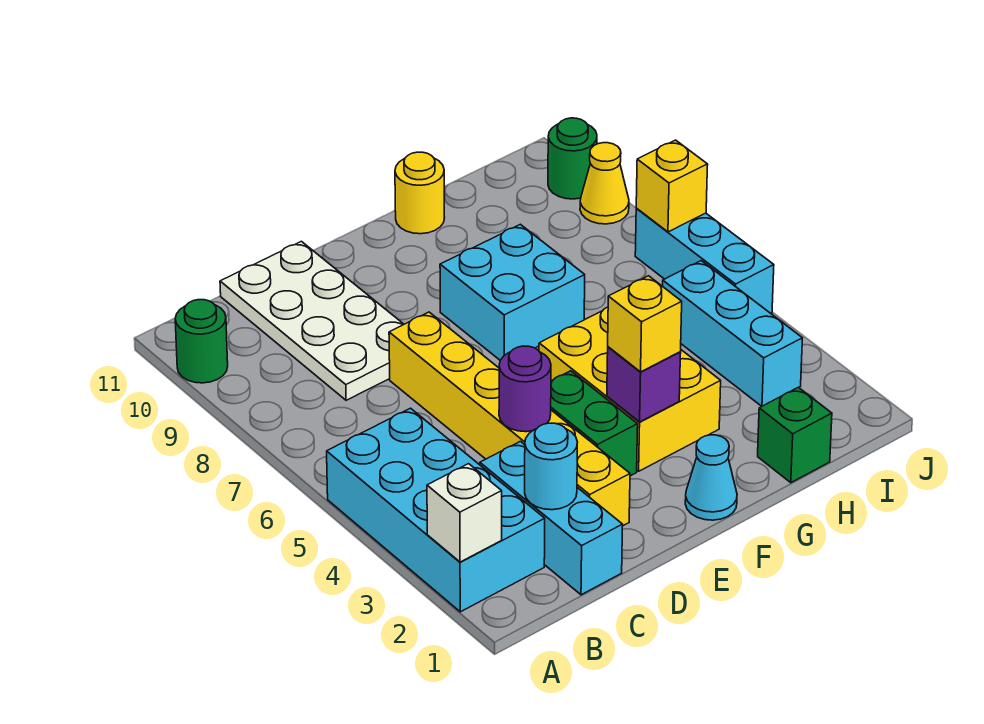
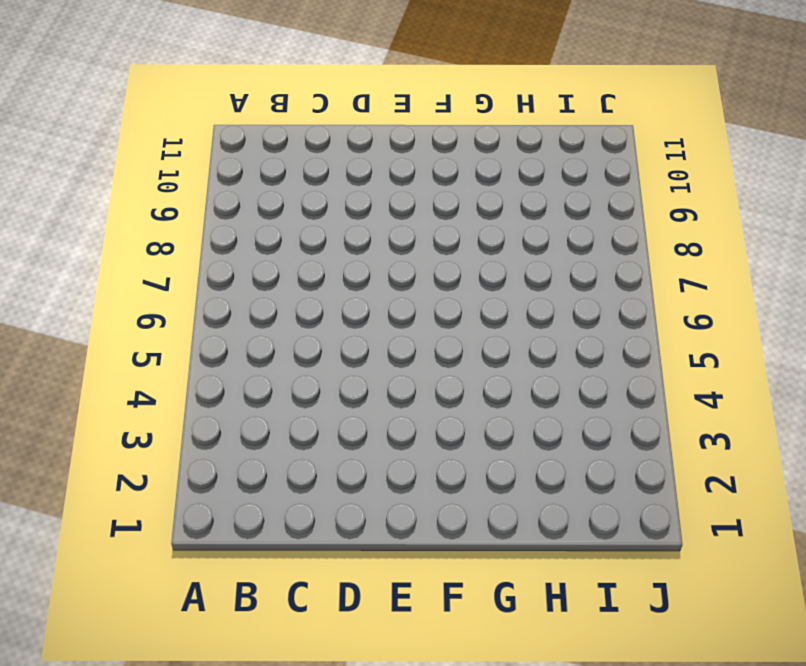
none -> cyan brick A2:B5 level 1
none -> green round brick A10 level 1
none -> cyan brick C1:C3 level 1

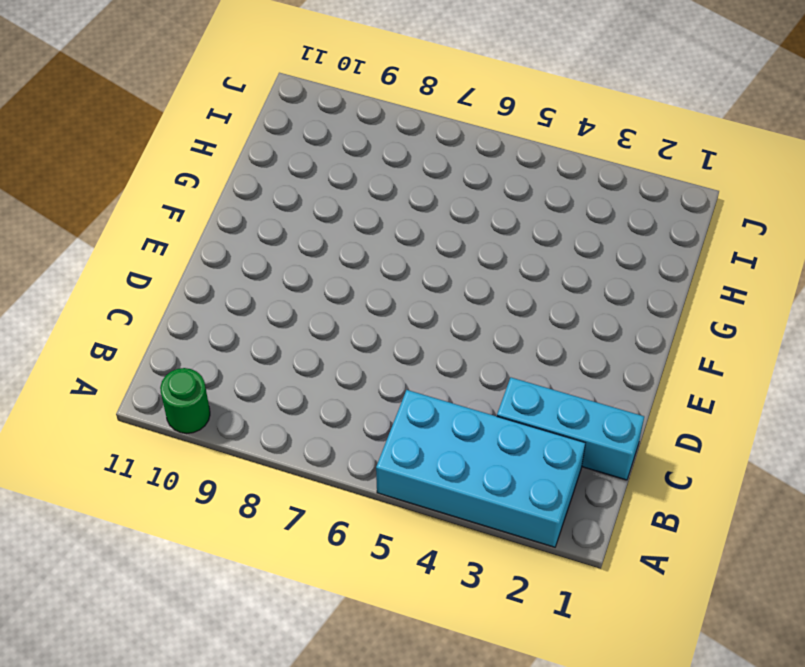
none -> white plate C8:D11 level 1
none -> yellow brick D2:D7 level 1
none -> green brick E3:E4 level 1

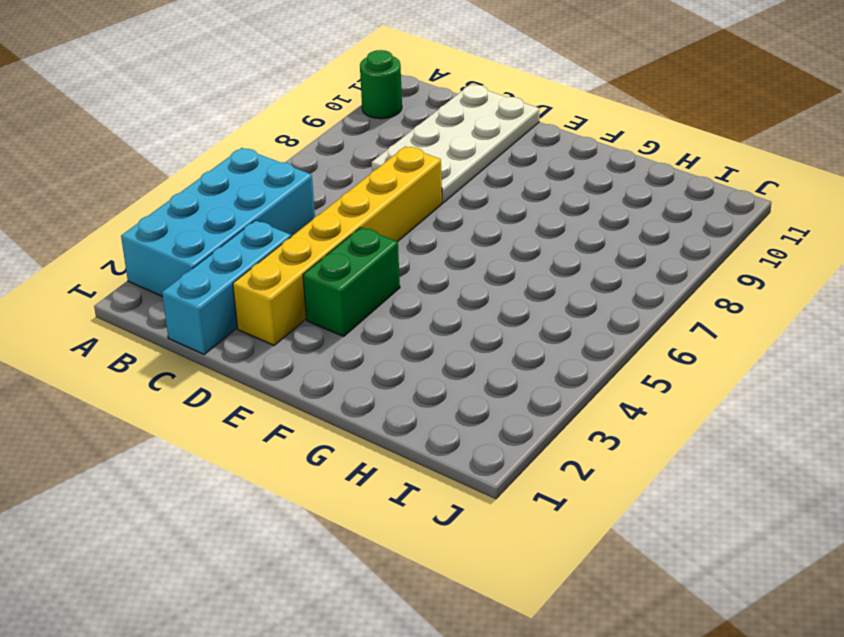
none -> cyan cone F1 level 1
none -> yellow brick F3:G5 level 1
none -> cyan brick F7:G8 level 1

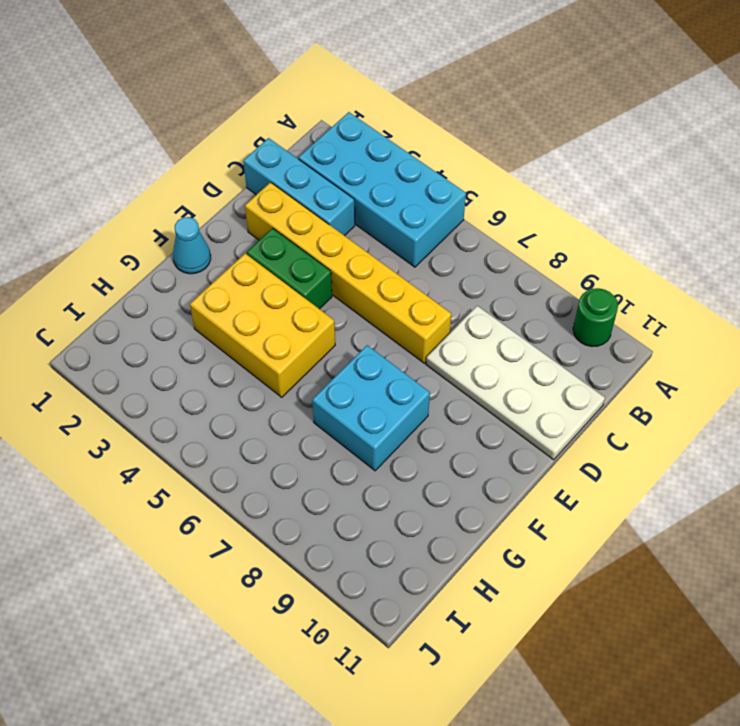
none -> yellow round brick G11 level 1
none -> green brick H1 level 1
none -> cyan brick I3:I5 level 1

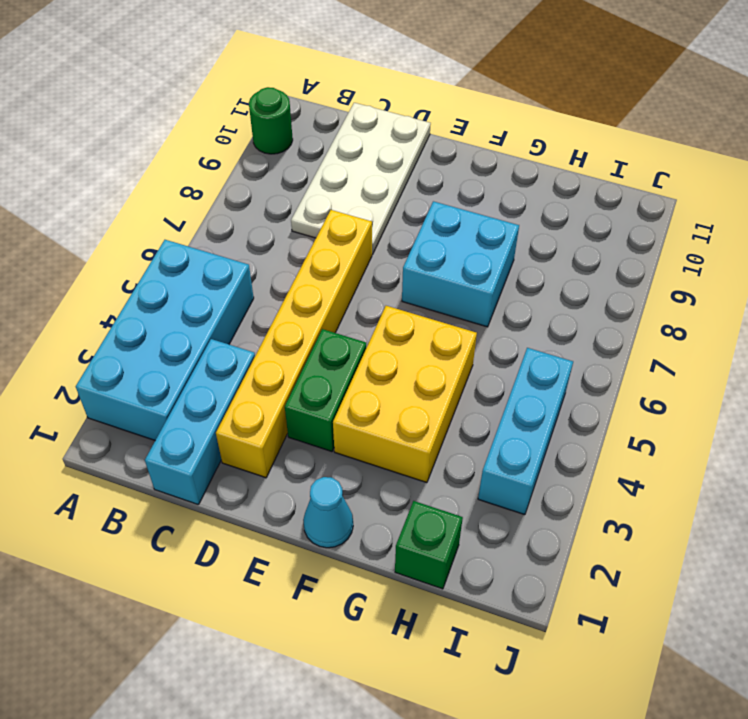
none -> yellow round brick G11 level 1
none -> cyan brick J5:J7 level 1
none -> yellow cone J9 level 1

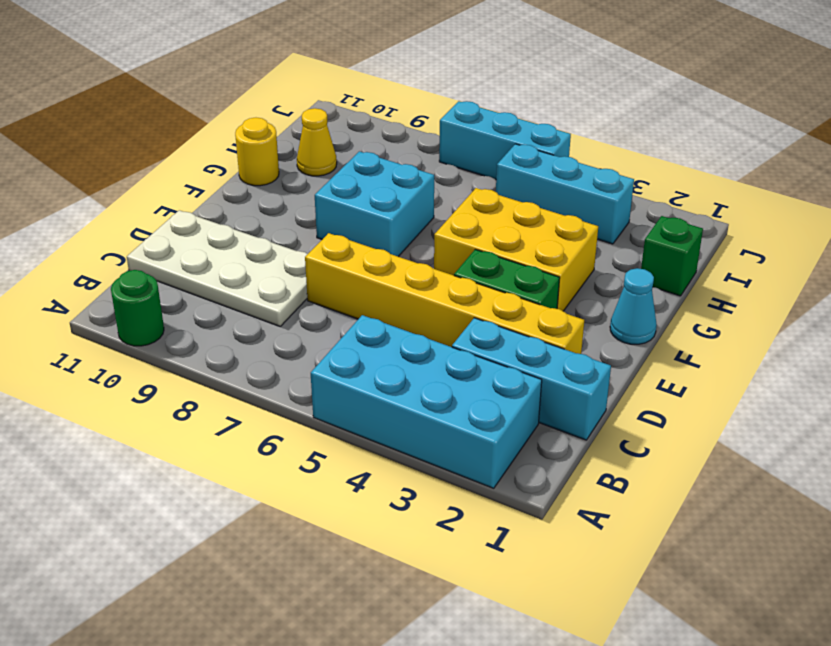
yellow cone H10 level 1 -> yellow cone J9 level 1
none -> green round brick J10 level 1
none -> white brick A2 level 2
none -> cyan round brick C2 level 2

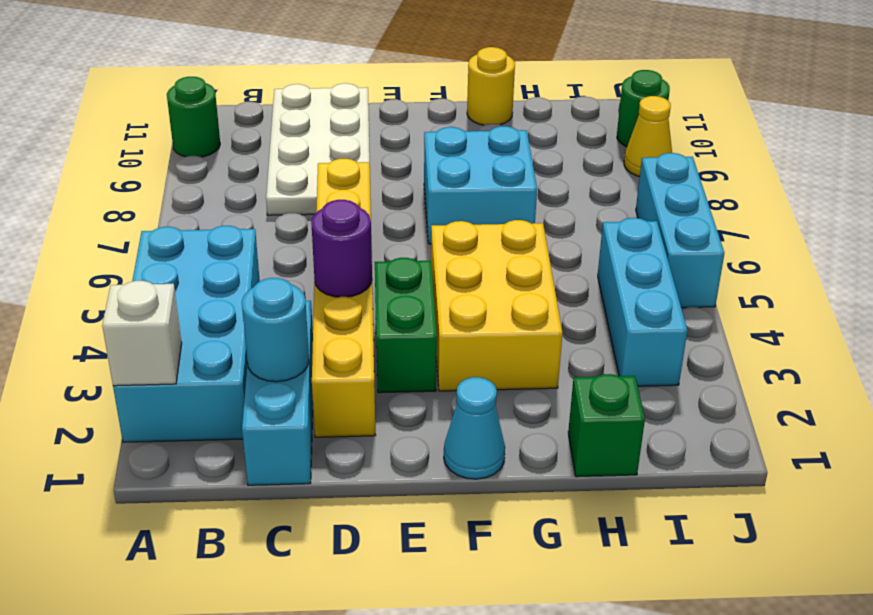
none -> purple brick F3 level 2
none -> yellow brick J7 level 2
none -> yellow brick F3 level 3

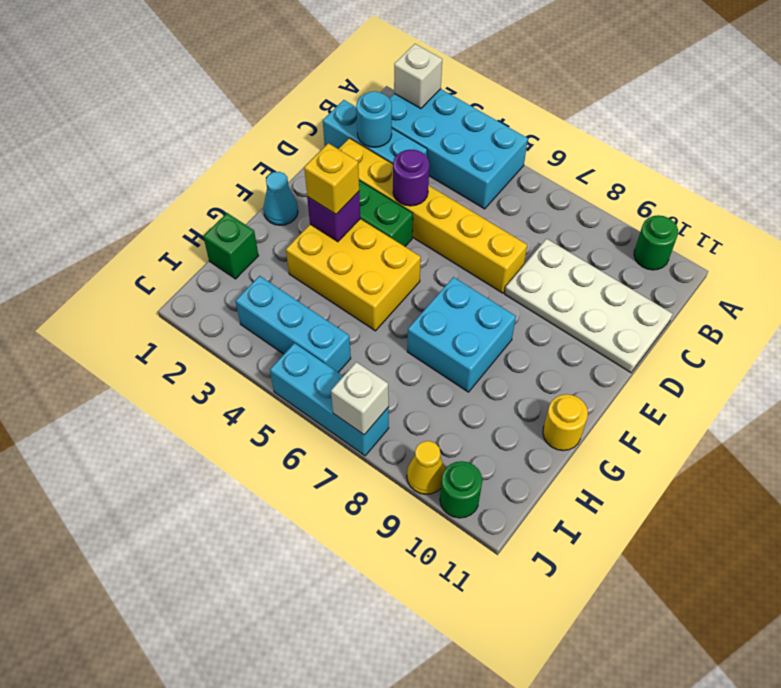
white brick J7 level 2 -> yellow brick J7 level 2

